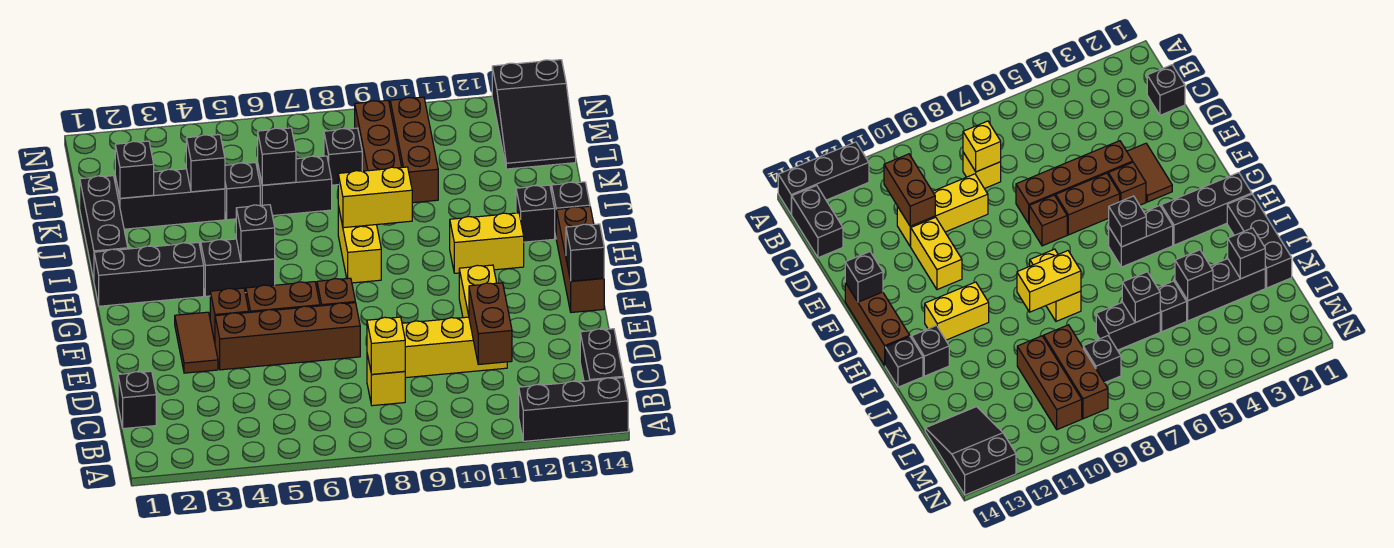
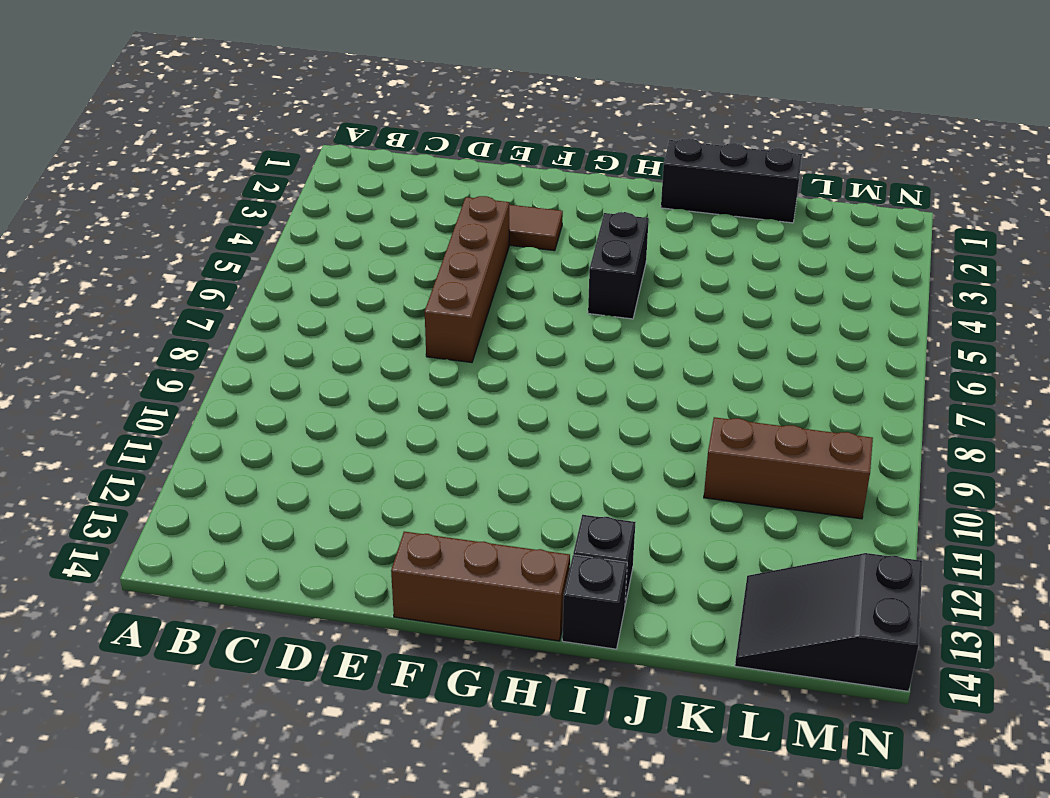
none -> black brick A12:A14 level 1
none -> black brick B14:C14 level 1
none -> black brick C1 level 1
none -> yellow brick C8 level 1

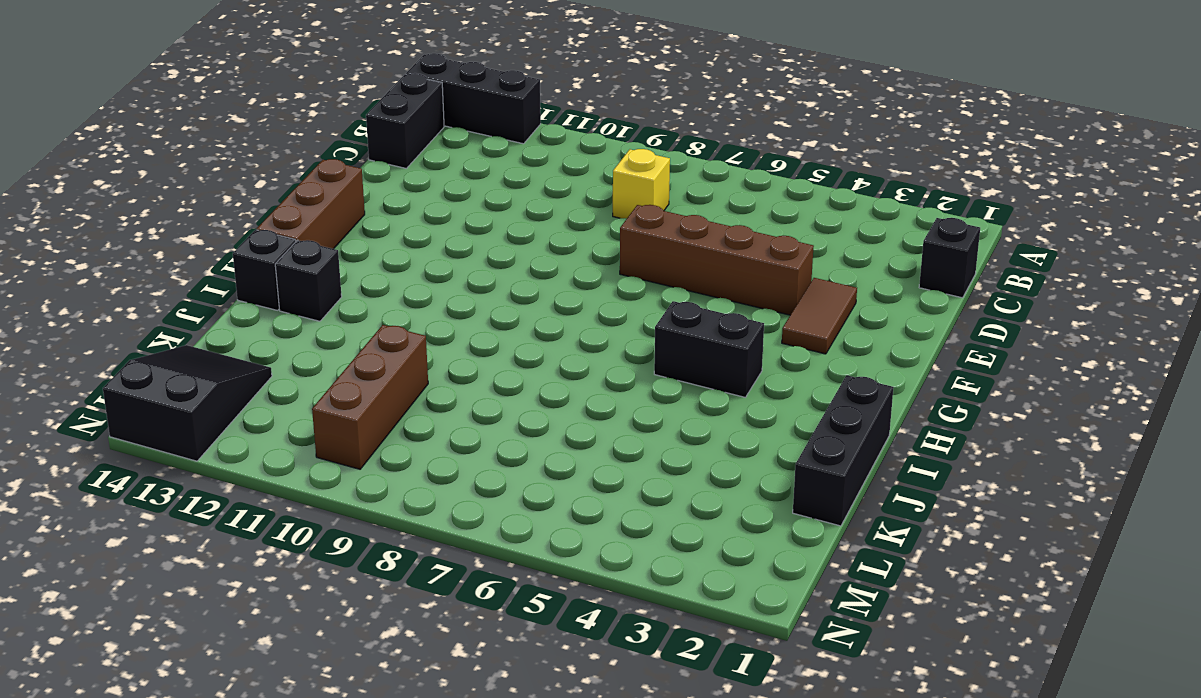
none -> yellow brick D9:D11 level 1
none -> yellow brick E11:F11 level 1
none -> brown brick F4 level 1
none -> brown brick F5:F6 level 1

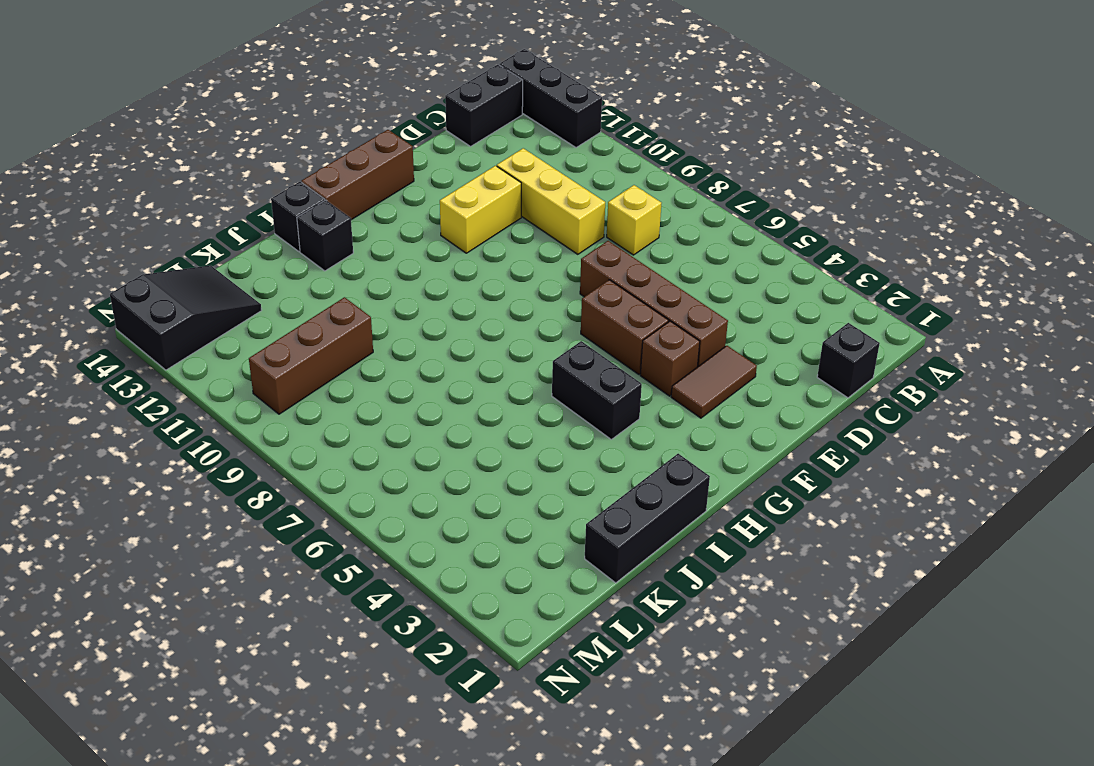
none -> brown brick F7 level 1
none -> black brick H1:H3 level 1
none -> yellow brick H8:I8 level 1
none -> yellow brick H11:H12 level 1

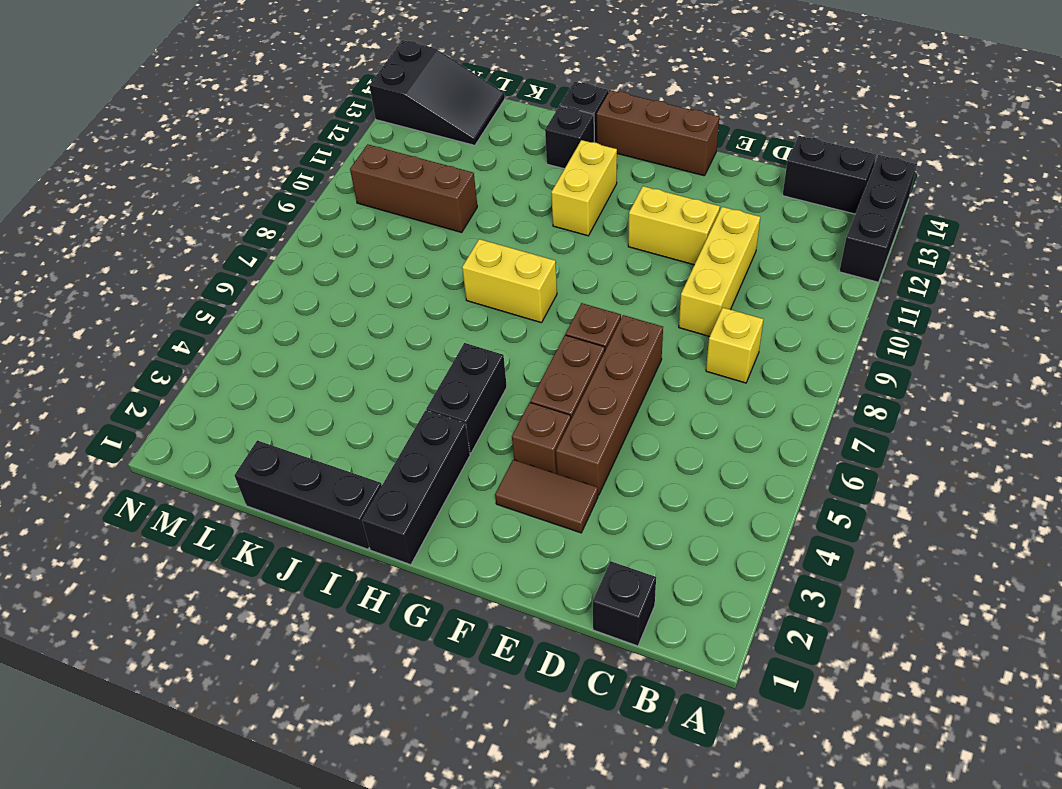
none -> black brick K2:K4 level 1
none -> black brick K5 level 1
none -> black brick K6:K7 level 1
none -> brown brick K9:M9 level 1

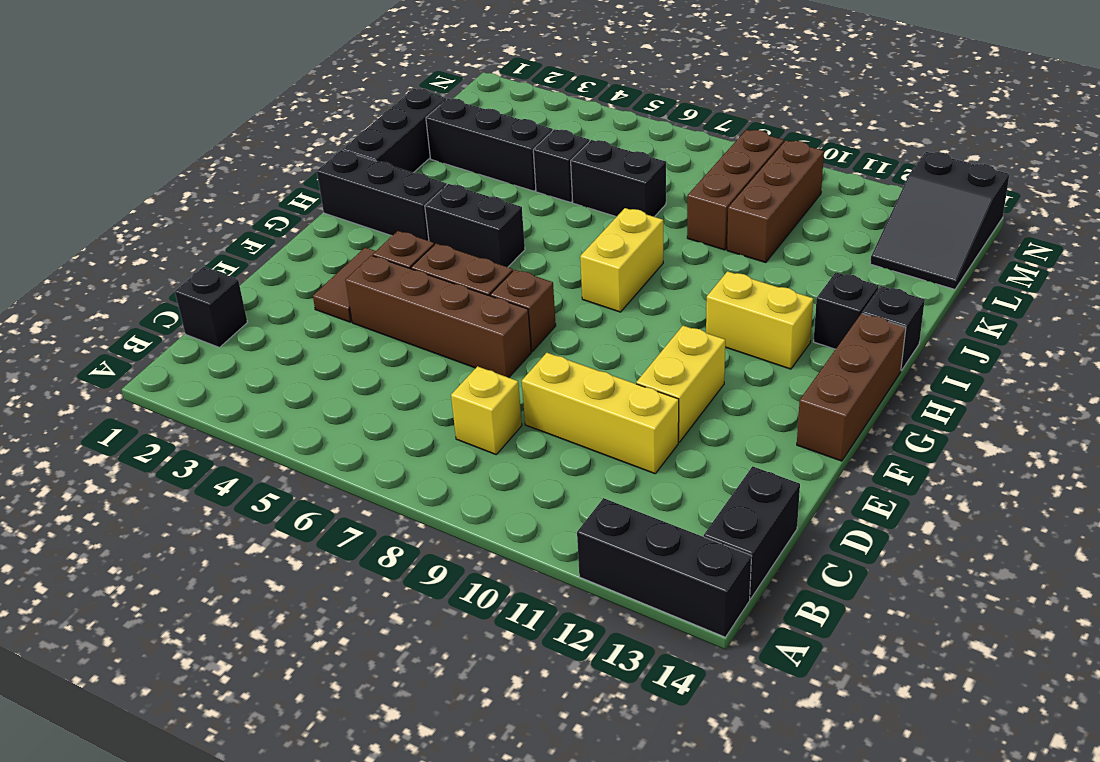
none -> black brick L8 level 1
none -> yellow brick C8 level 2
none -> brown brick C11:D11 level 2
none -> black brick F14 level 2

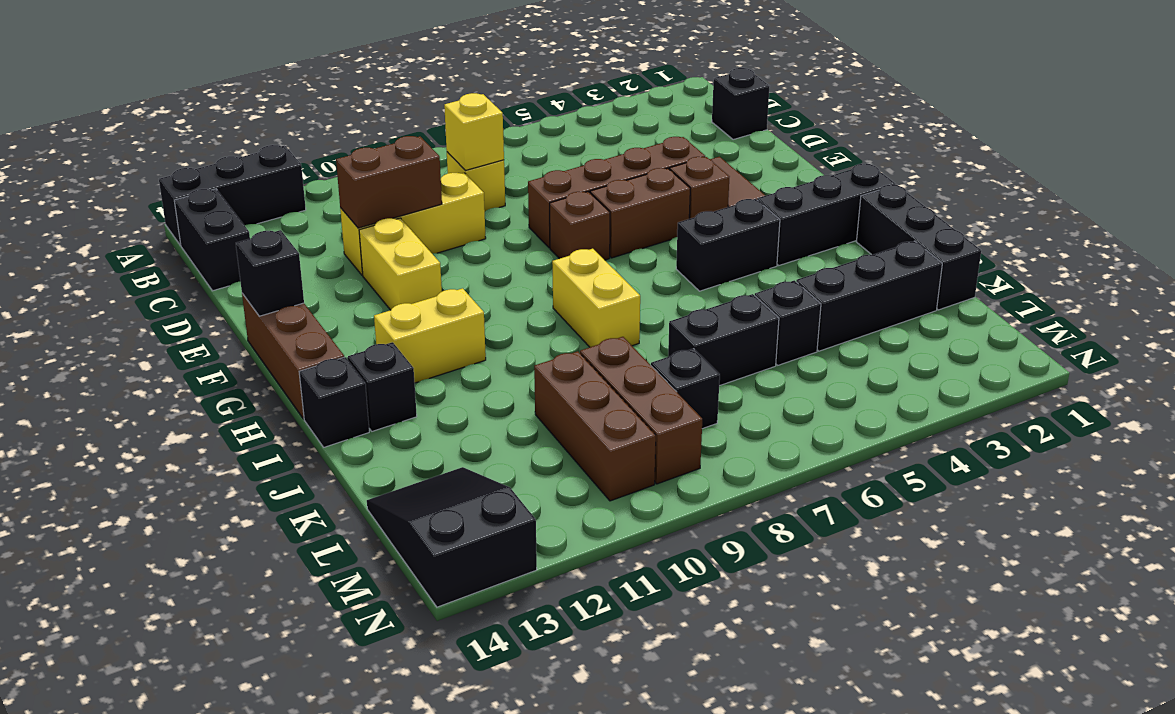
brown brick D10:D11 level 2 -> brown brick C11:D11 level 2
none -> black brick H5 level 2
none -> yellow brick I8:I9 level 2
none -> black brick K2 level 2
none -> black brick K4 level 2

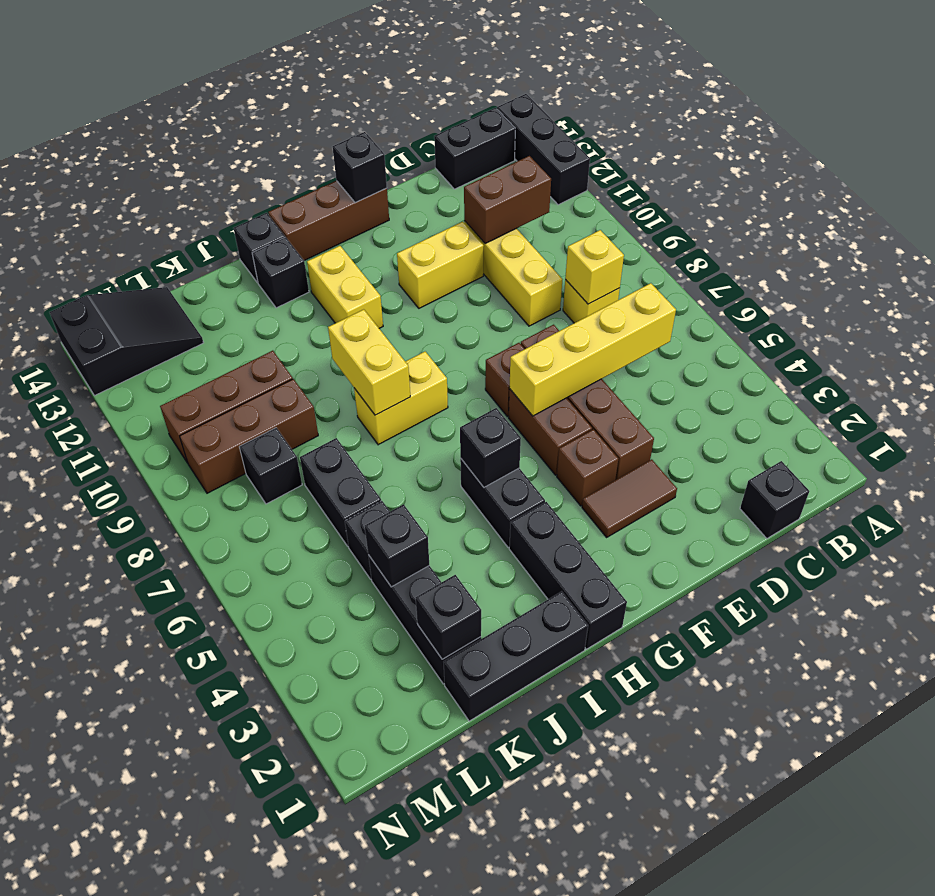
yellow brick C6:F6 level 2 -> none
none -> black brick K6 level 2

